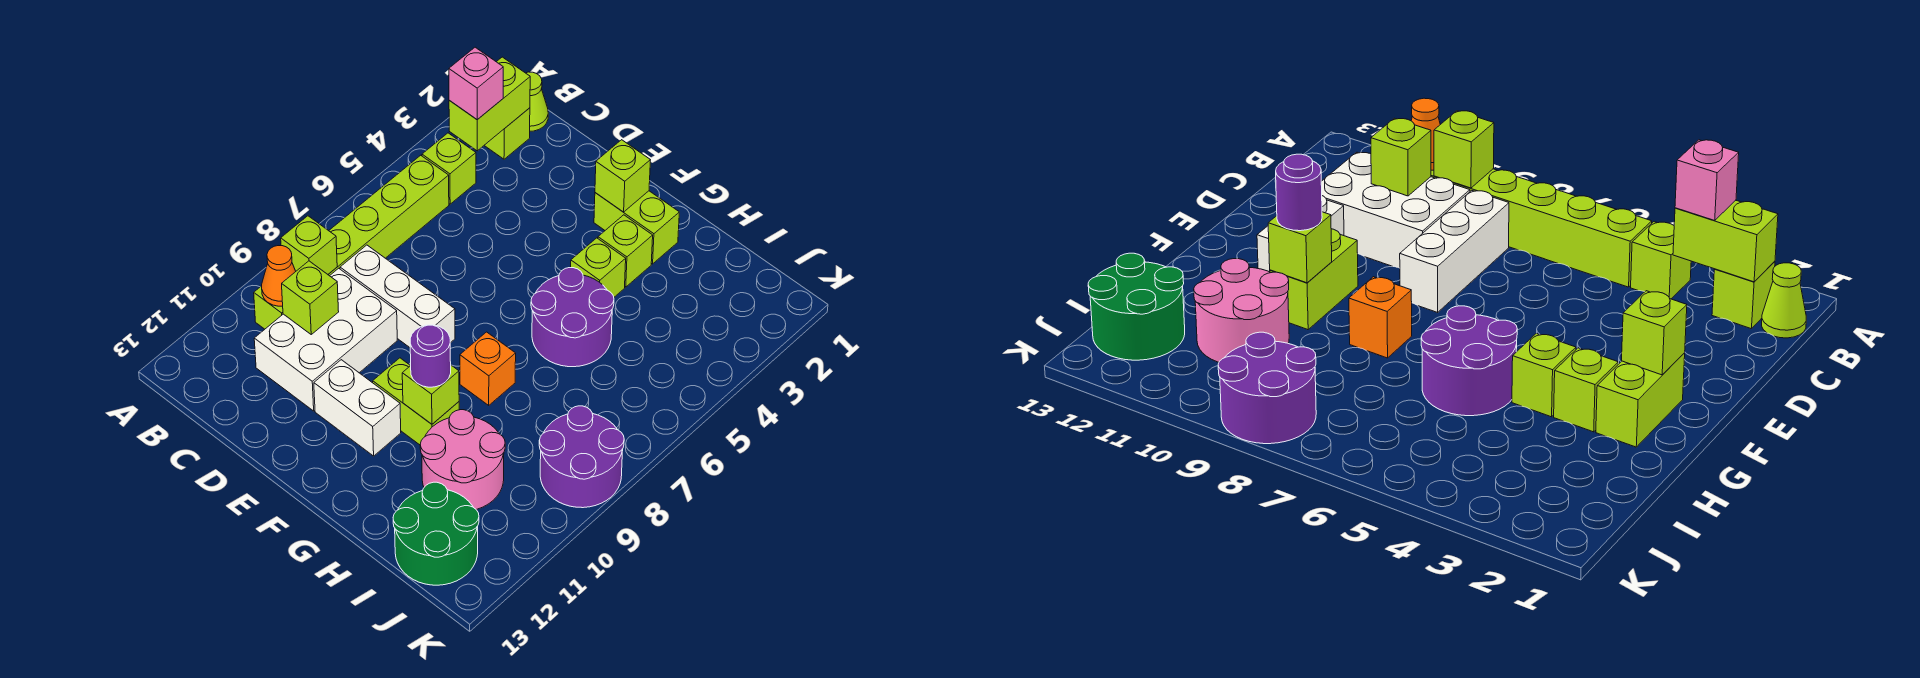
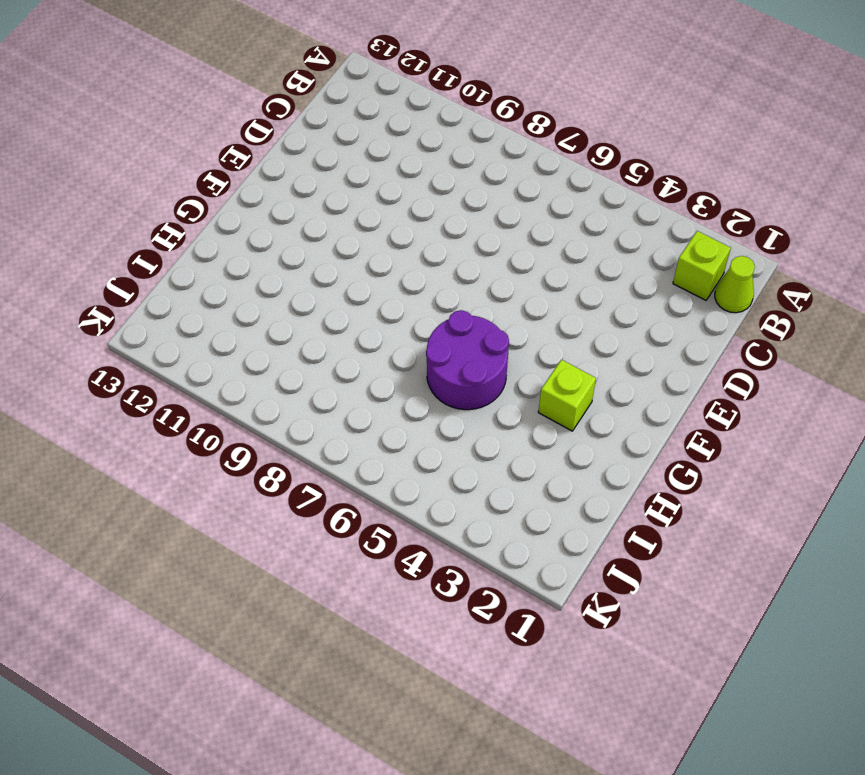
none -> lime brick B4 level 1
none -> lime brick B5:B10 level 1
none -> white brick C8:E8 level 1

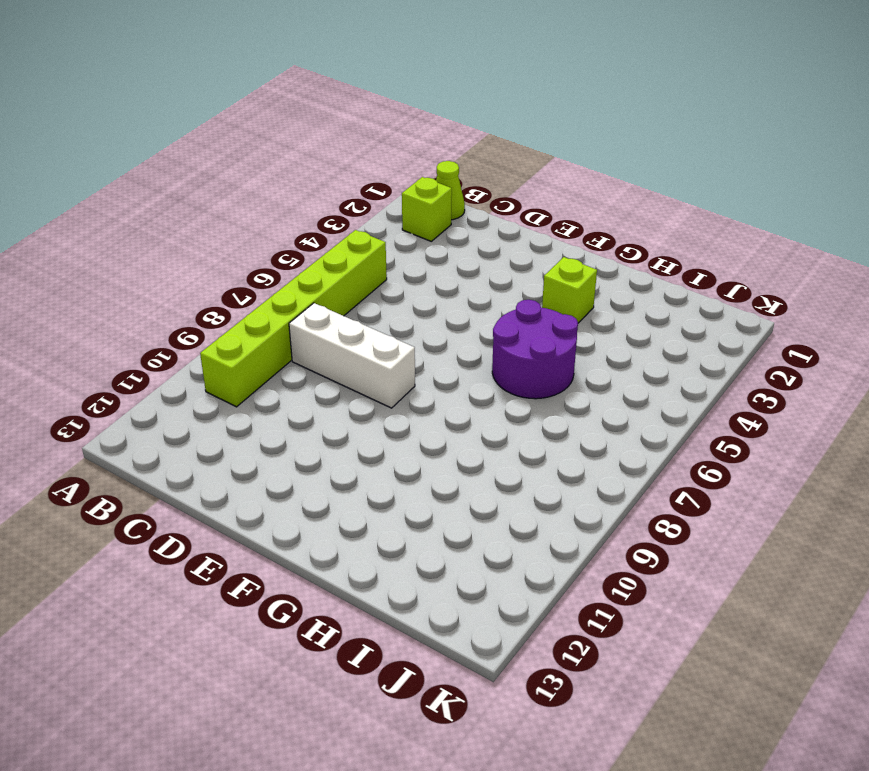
none -> lime brick B4 level 1
none -> white brick C9:D11 level 1
none -> white brick E11:F11 level 1

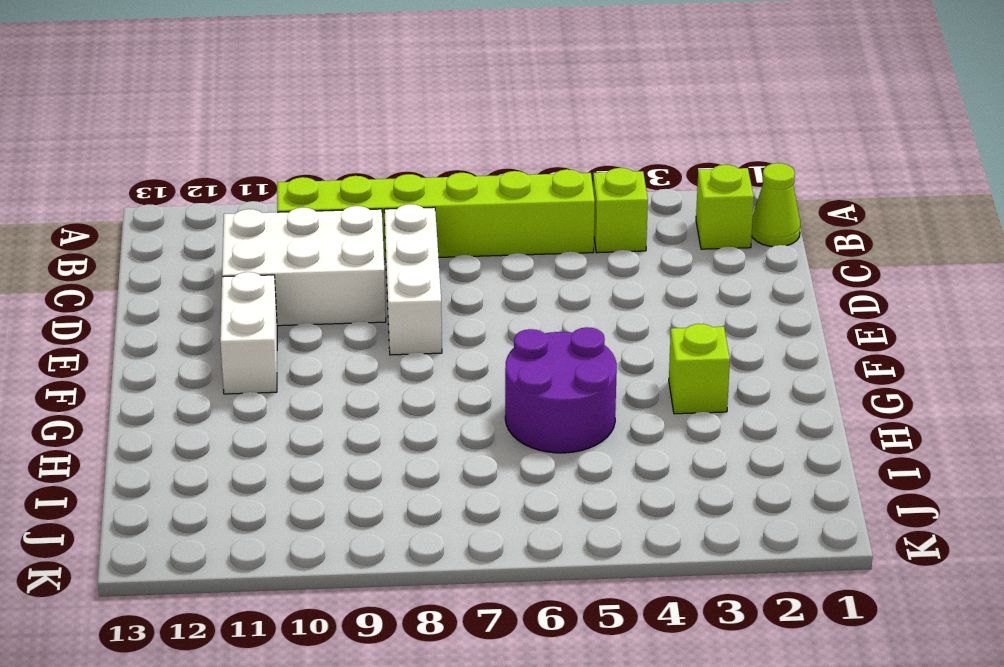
none -> lime brick F2:G2 level 1
none -> lime brick F10:G10 level 1
none -> lime brick G4 level 1

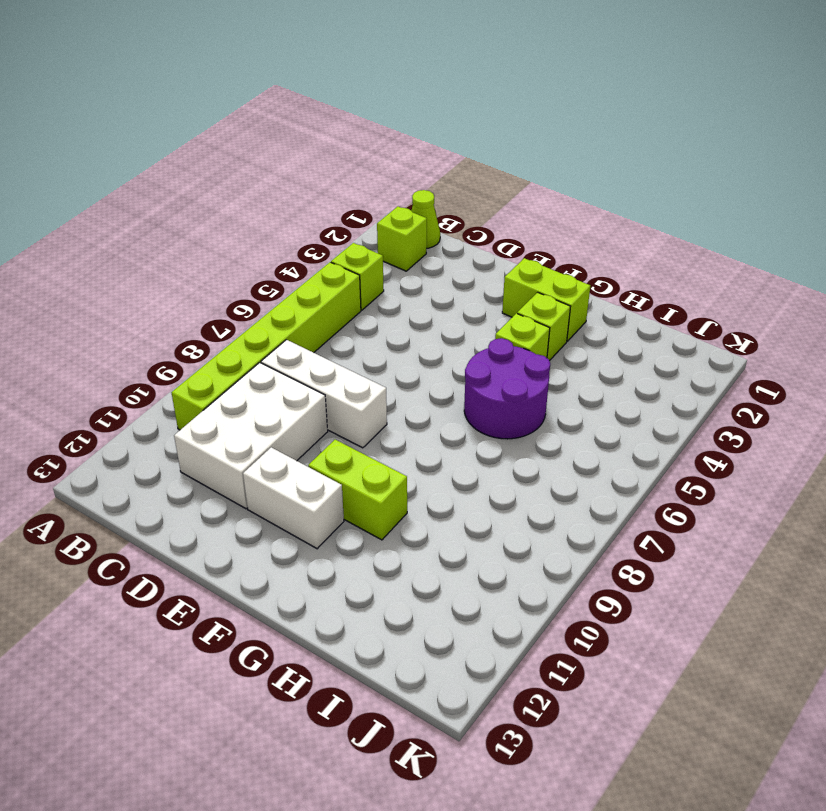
none -> orange brick G8 level 1
none -> pink round brick H10:I11 level 1
none -> green round brick I12:J13 level 1

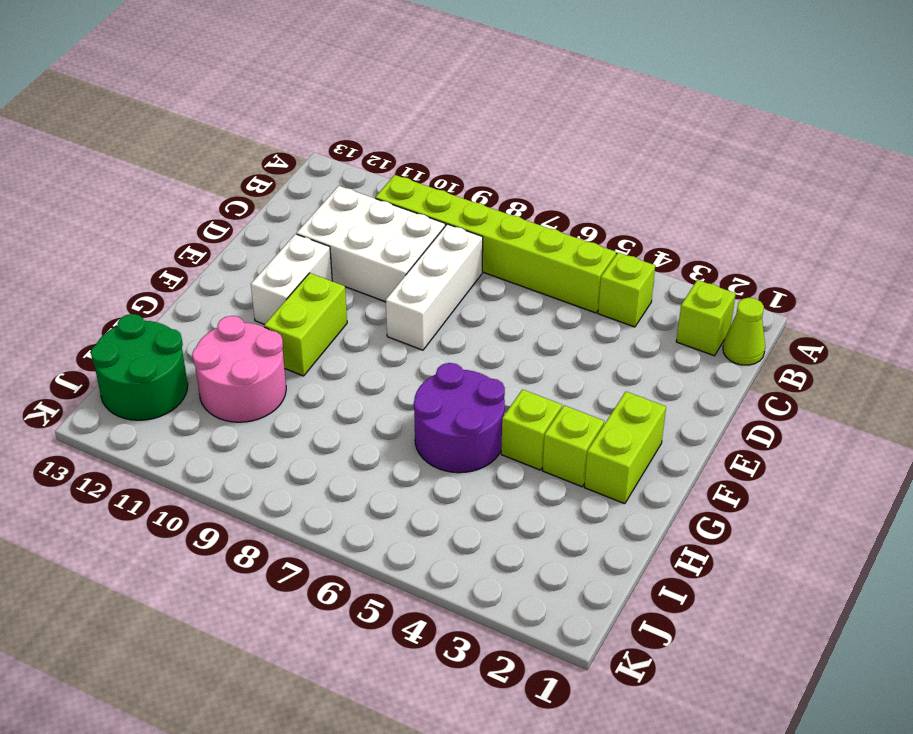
none -> orange brick G8 level 1
none -> purple round brick J8:K9 level 1
none -> lime brick B2:B3 level 2

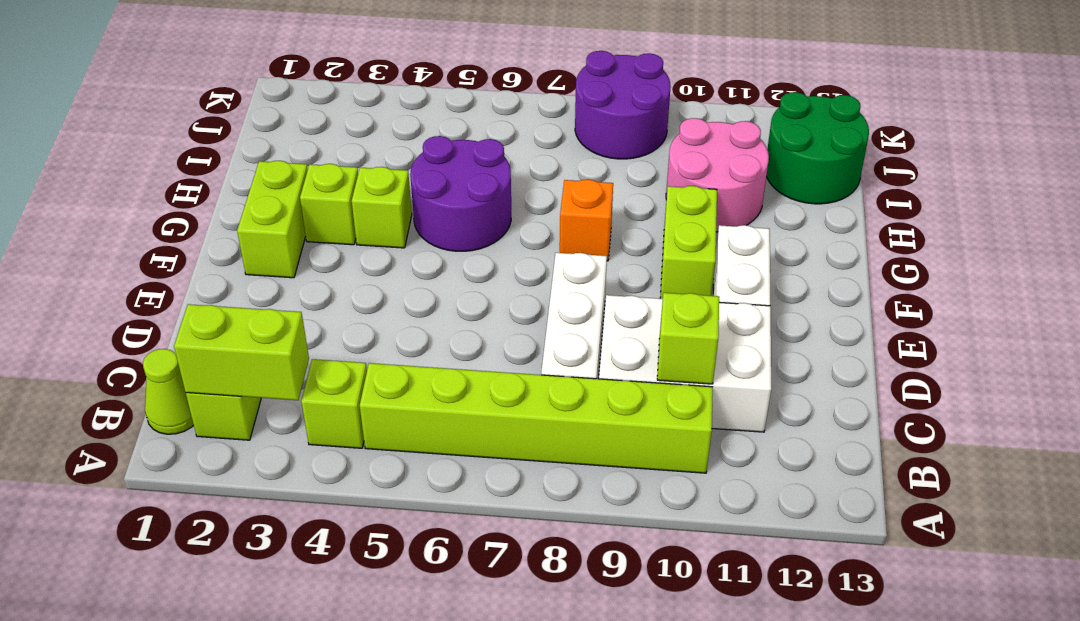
none -> lime brick B9 level 2
none -> orange cone B10 level 2
none -> lime brick F2 level 2

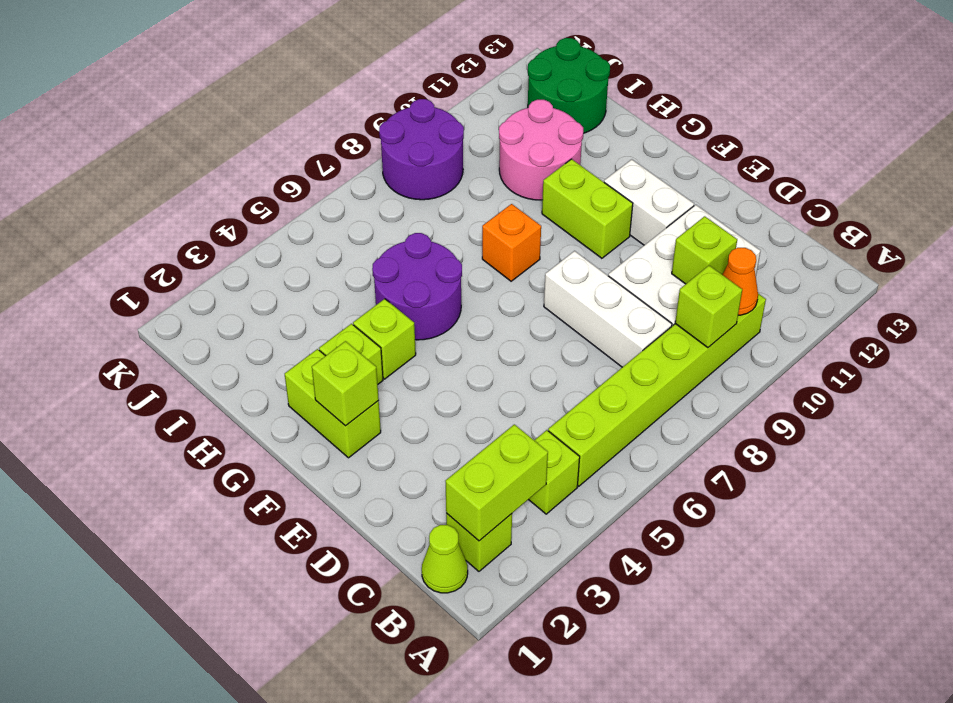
none -> lime brick G10 level 2
none -> pink brick B3 level 3
none -> purple round brick G10 level 3

